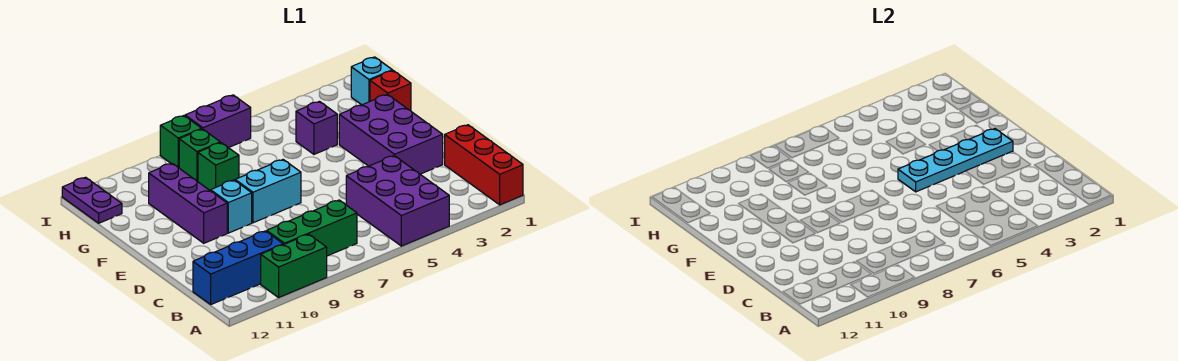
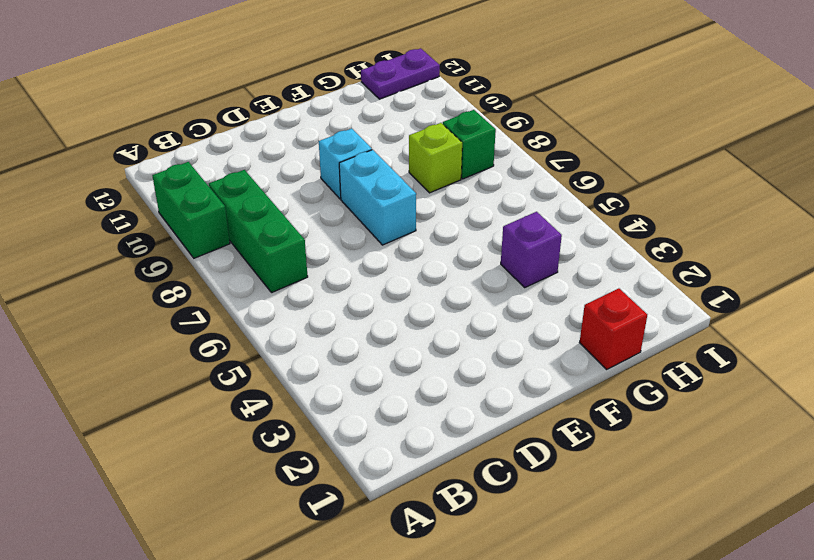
lime brick G8 level 1 -> green brick G8 level 1
none -> red brick A1:C1 level 1
none -> purple brick A4:C5 level 1
none -> blue brick B10:B12 level 1

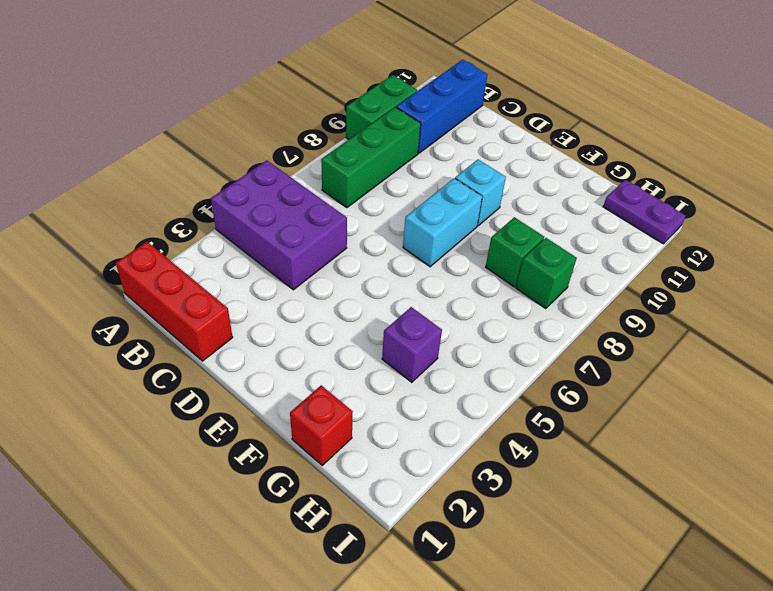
none -> purple brick D2:F3 level 1
none -> purple brick E10:G10 level 1
none -> cyan brick H1 level 1

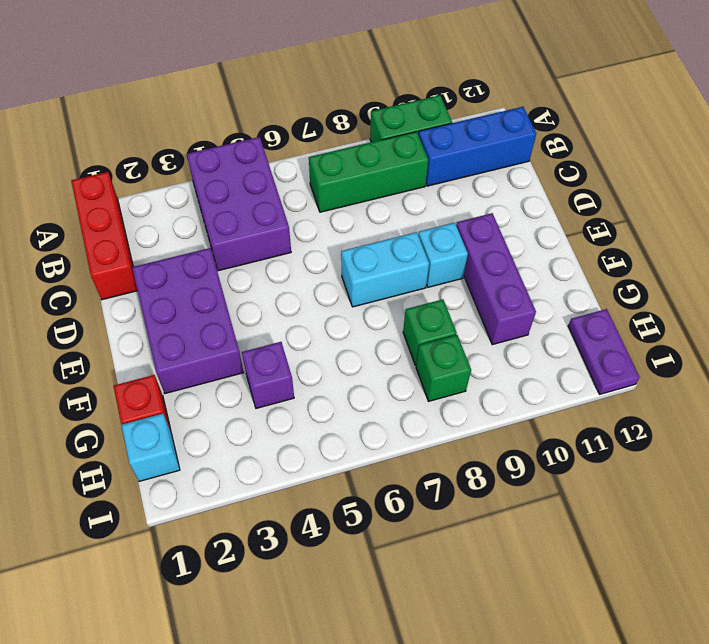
none -> purple brick I6:I7 level 1
none -> green brick I8 level 1
none -> cyan plate E2:E5 level 2

